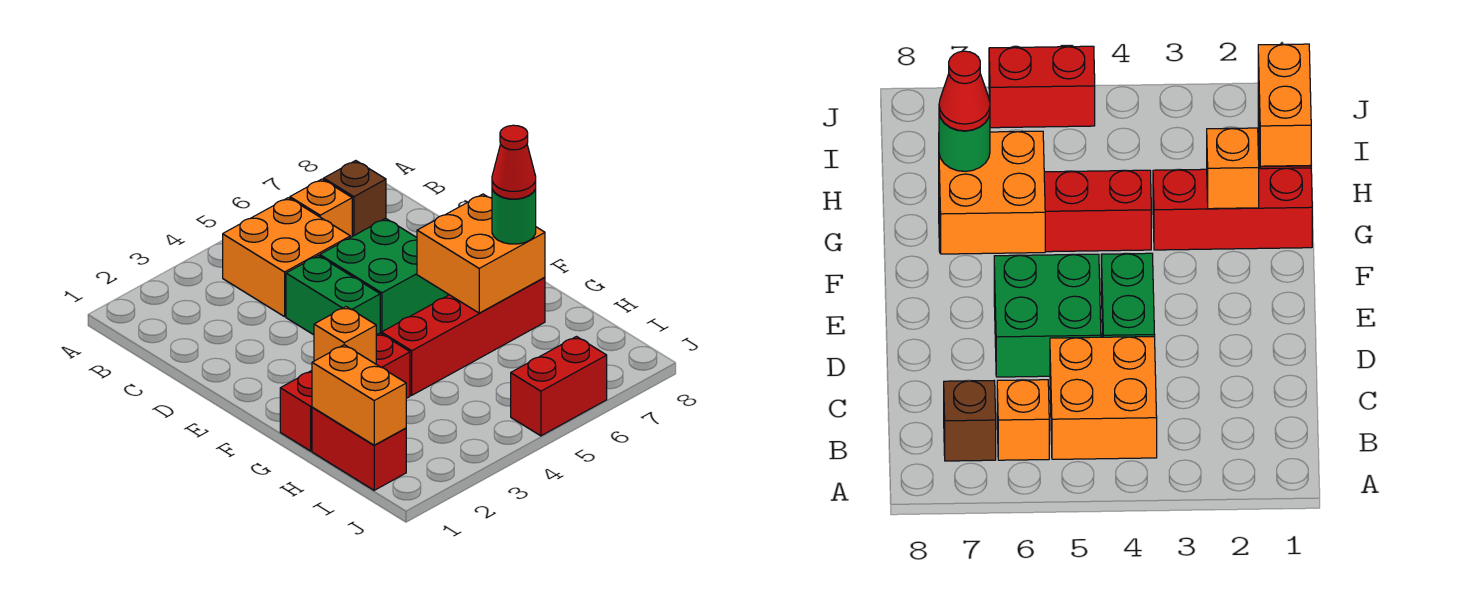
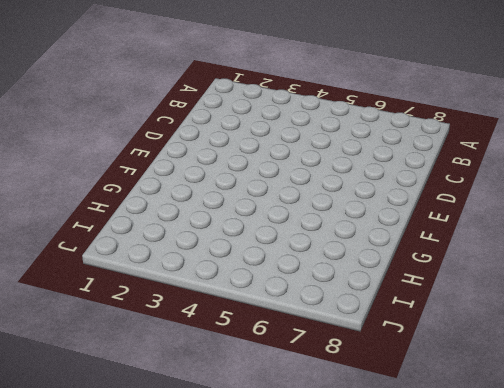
none -> orange brick B4:C5 level 1
none -> orange brick B6 level 1
none -> brown brick B7 level 1

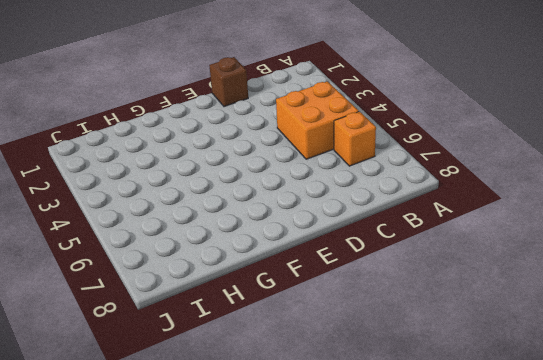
brown brick D1 level 1 -> brown brick B7 level 1
none -> green brick D4:E4 level 1
none -> green brick D5:E6 level 1
none -> red brick G1:G3 level 1

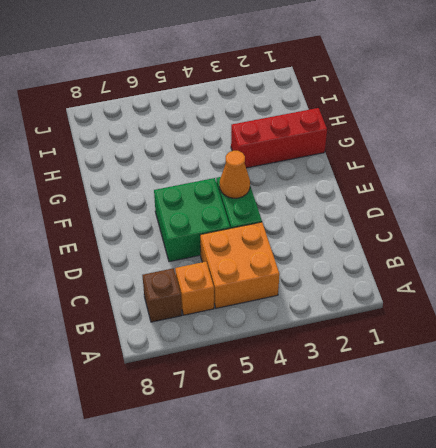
orange cone E4 level 2 -> none
none -> red brick G4:G7 level 1
none -> red brick H1:I1 level 1
none -> red brick J5:J6 level 1

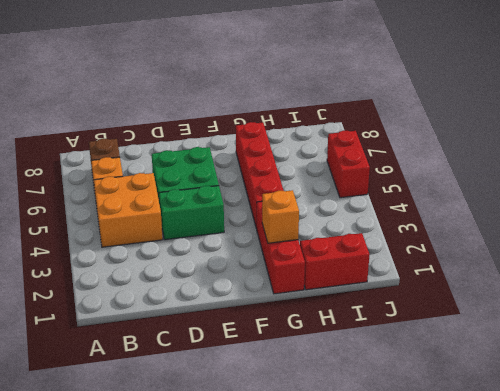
none -> orange brick F6:G7 level 2
none -> orange brick H1:I1 level 2
none -> green round brick G7 level 3

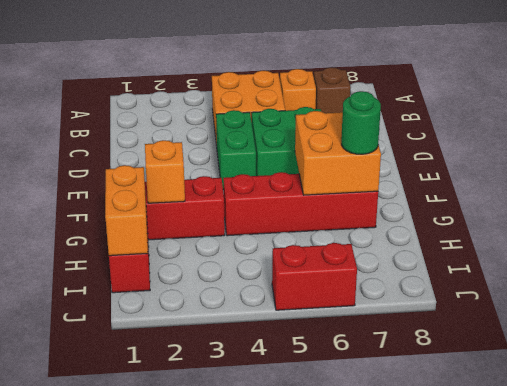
none -> red cone G7 level 4

